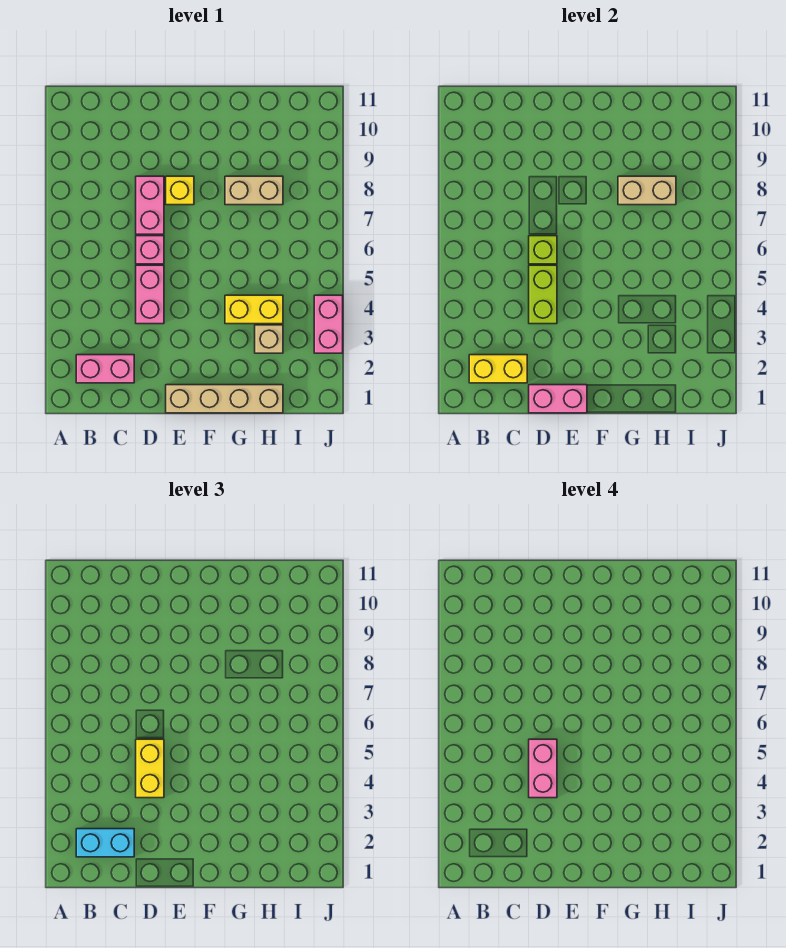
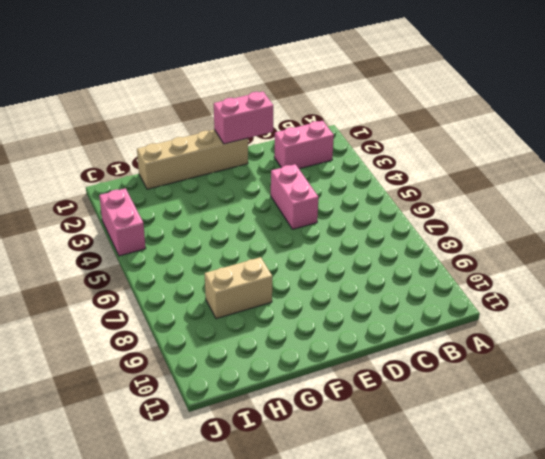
none -> pink brick D6 level 1
none -> pink brick D7:D8 level 1
none -> yellow brick E8 level 1

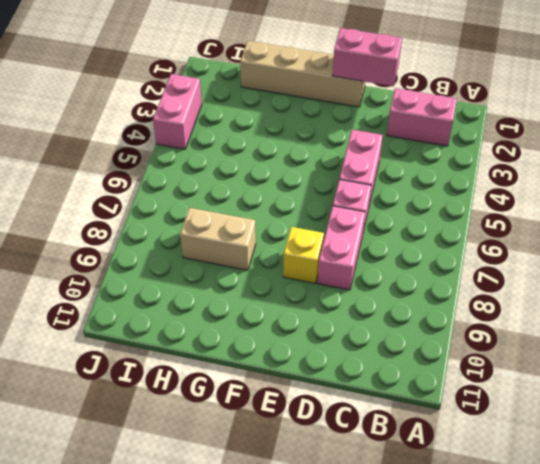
none -> yellow brick G4:H4 level 1
none -> tan brick H3 level 1
none -> yellow brick B2:C2 level 2

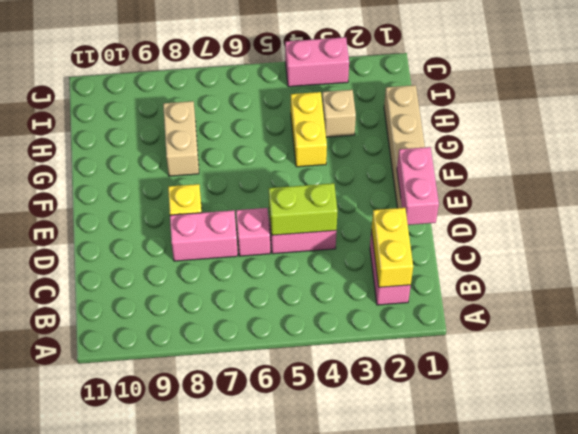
none -> lime brick D6 level 2
none -> tan brick G8:H8 level 2
none -> cyan brick B2:C2 level 3

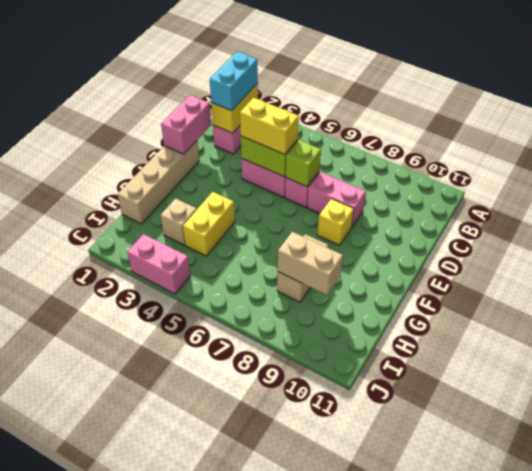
tan brick H8:H9 level 2 -> tan brick G8:H8 level 2
none -> pink brick D4:D5 level 4

